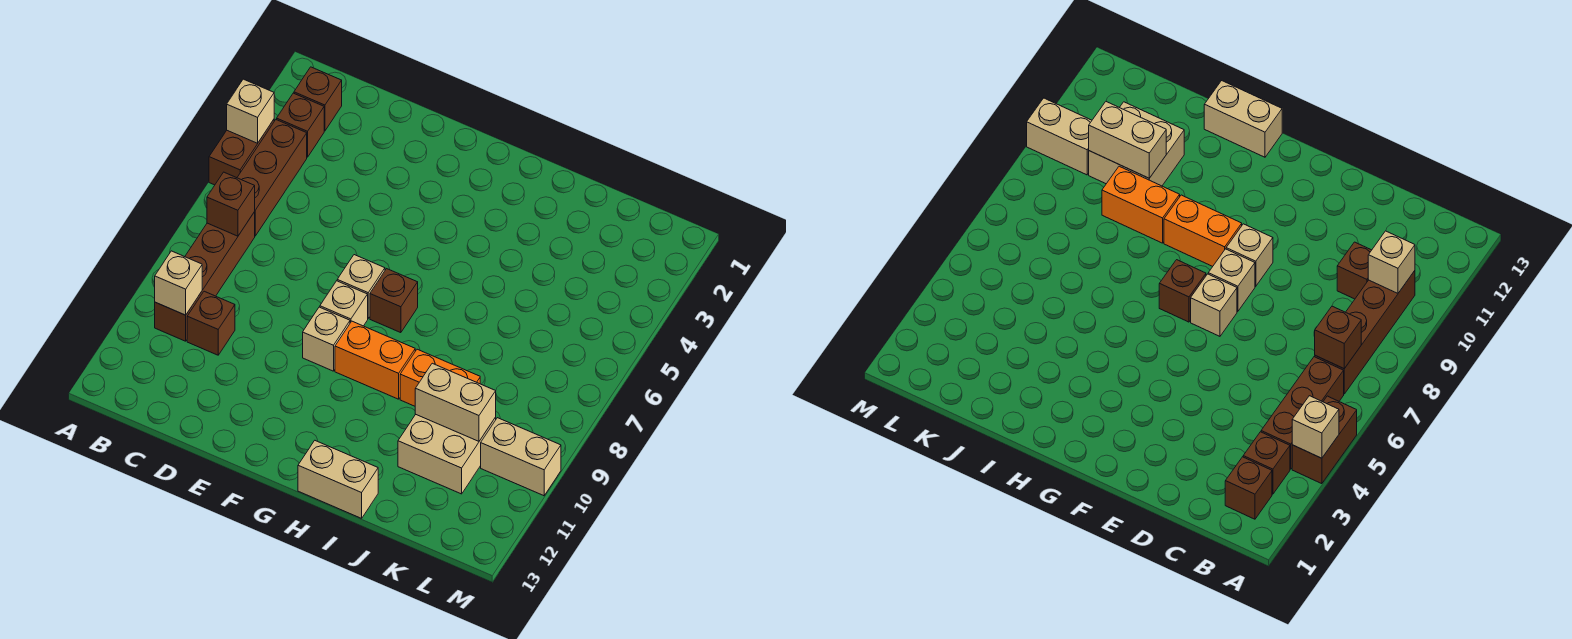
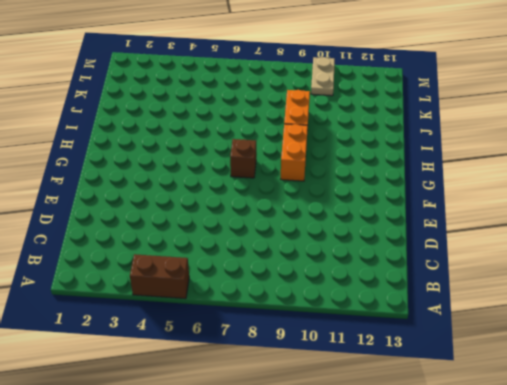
tan plate L10:M10 level 1 -> tan brick L10:M10 level 1
none -> brown brick B2 level 1
none -> brown brick B3 level 1
none -> brown brick B4:B6 level 1

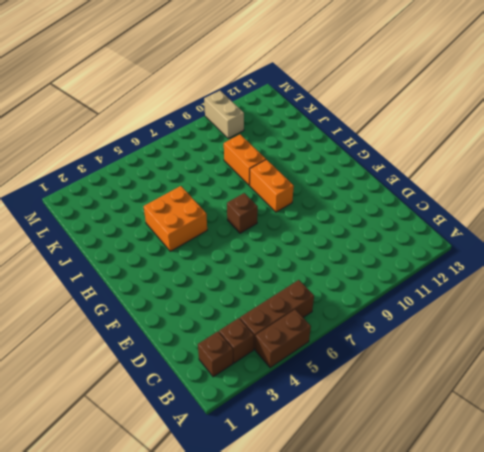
orange brick H4:I5 level 1 -> none
none -> brown brick B7:B10 level 1
none -> brown brick C10 level 1
none -> tan brick F7 level 1

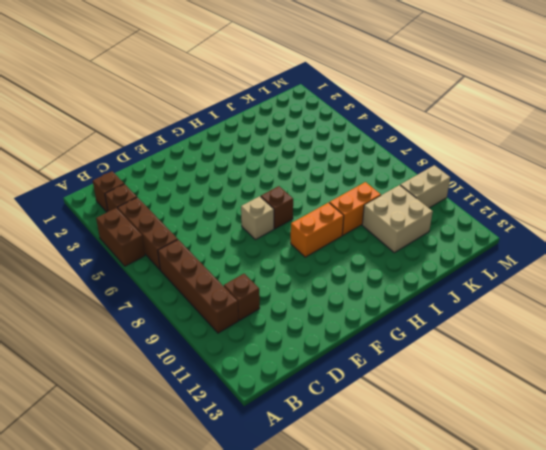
none -> tan brick F8 level 1
none -> tan brick F9 level 1
none -> tan brick H13:I13 level 1

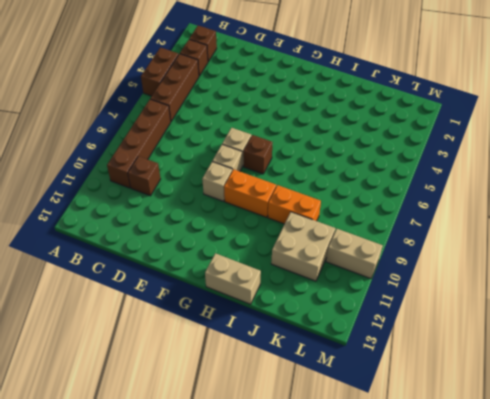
none -> tan brick A4 level 2
none -> brown brick B7 level 2
none -> tan brick B10 level 2

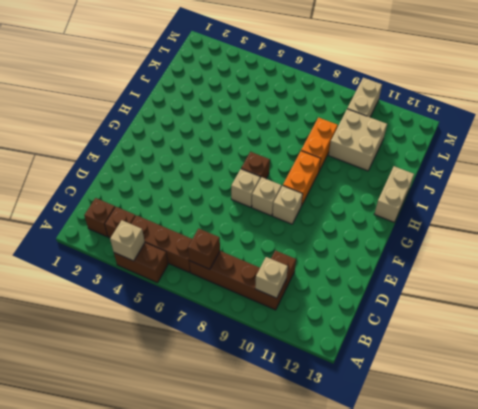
none -> tan brick J10:K10 level 2

